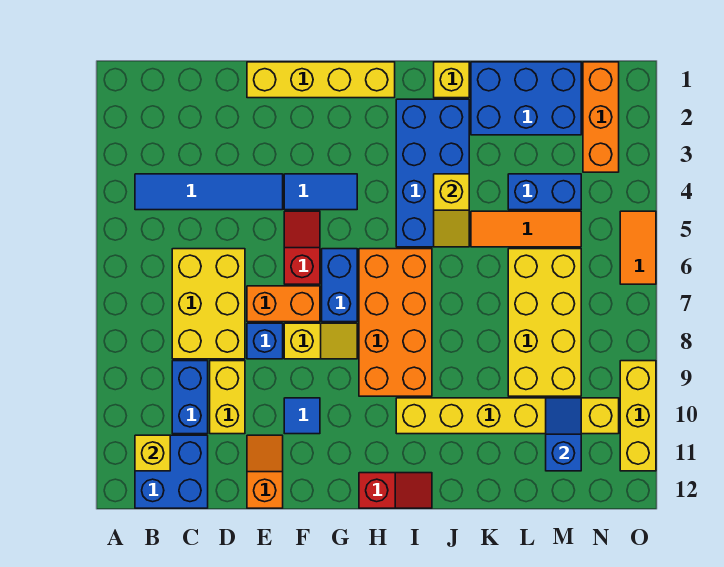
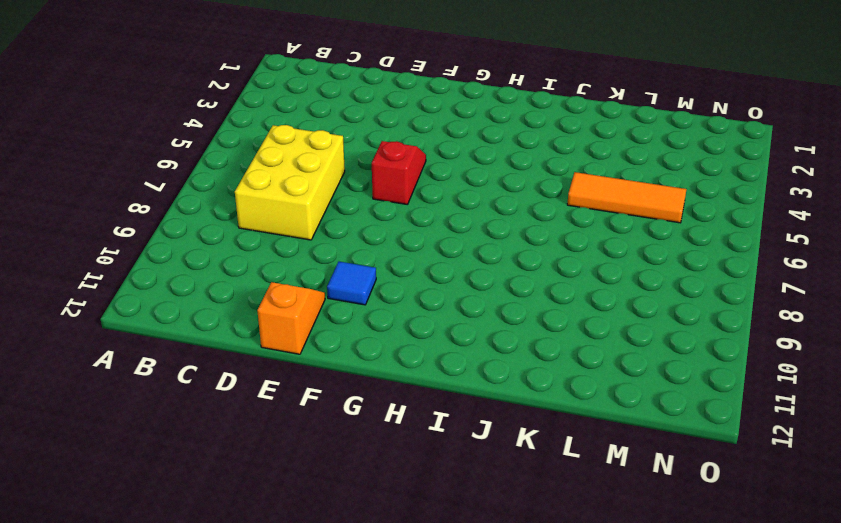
none -> blue tile B4:E4 level 1
none -> blue brick B11:C12 level 1
none -> blue brick C9:C10 level 1

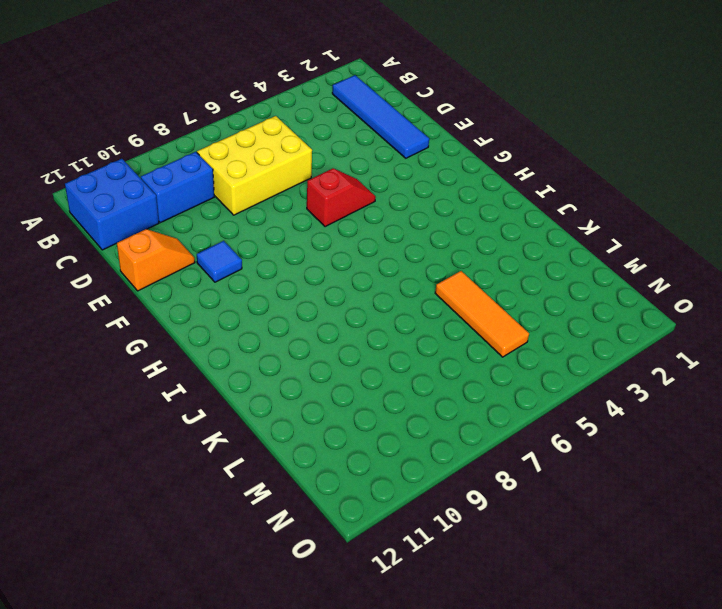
blue tile B2:E2 level 1 -> blue tile B4:E4 level 1
none -> yellow brick D9:D10 level 1
none -> yellow brick E1:H1 level 1
none -> orange brick E7:F7 level 1

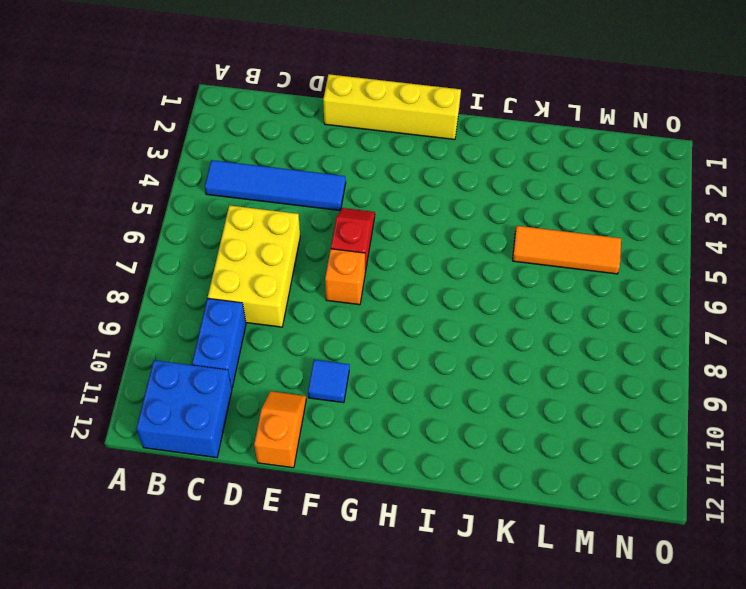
orange brick F7 level 1 -> orange brick E7:F7 level 1
none -> yellow brick D9:D10 level 1
none -> blue brick E8 level 1
none -> blue tile F4:G4 level 1

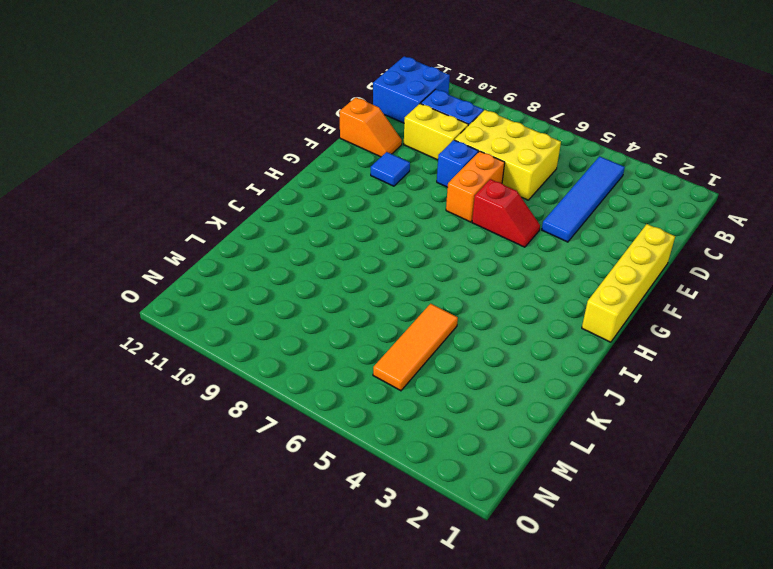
none -> blue tile F4:G4 level 1
none -> yellow slope F8:G8 level 1 top F
none -> blue brick G6:G7 level 1

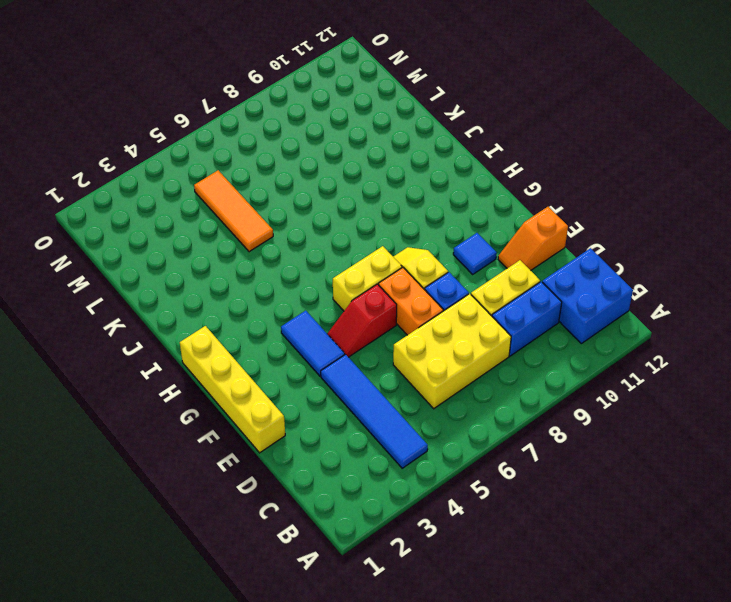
yellow brick G6:G7 level 1 -> blue brick G6:G7 level 1
none -> orange brick H6:I9 level 1
none -> red slope H12:I12 level 1 top H
none -> blue brick I2:J5 level 1

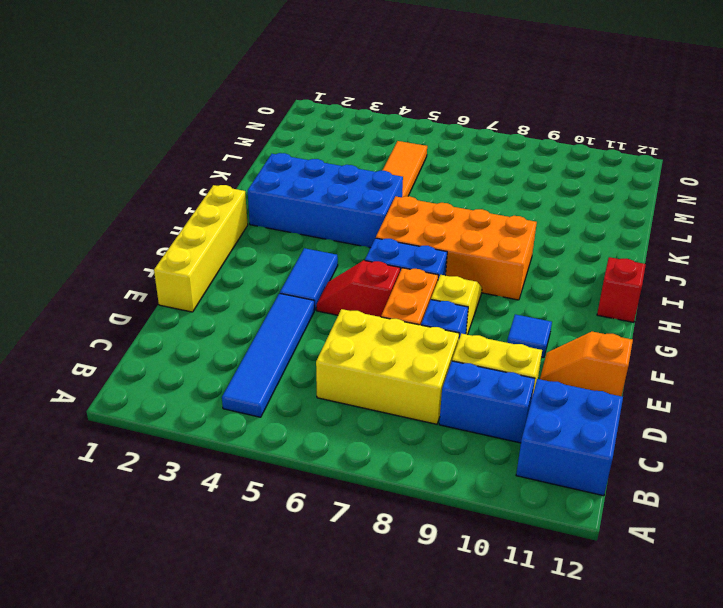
none -> yellow brick I10:N10 level 1
none -> yellow brick J1 level 1
none -> blue brick K1:M2 level 1

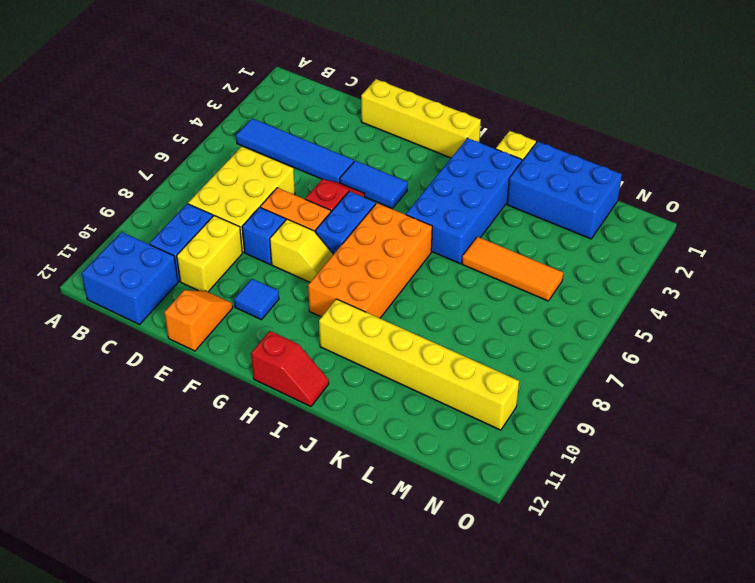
none -> blue brick L4:M4 level 1
none -> yellow brick L6:M9 level 1
none -> orange brick N1:N3 level 1

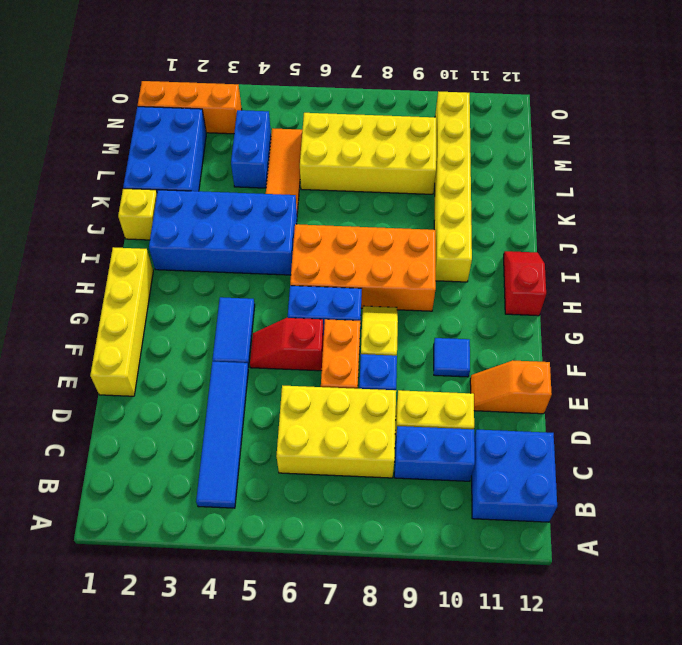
none -> orange tile O5:O6 level 1
none -> yellow brick O9:O11 level 1
none -> yellow brick B11 level 2

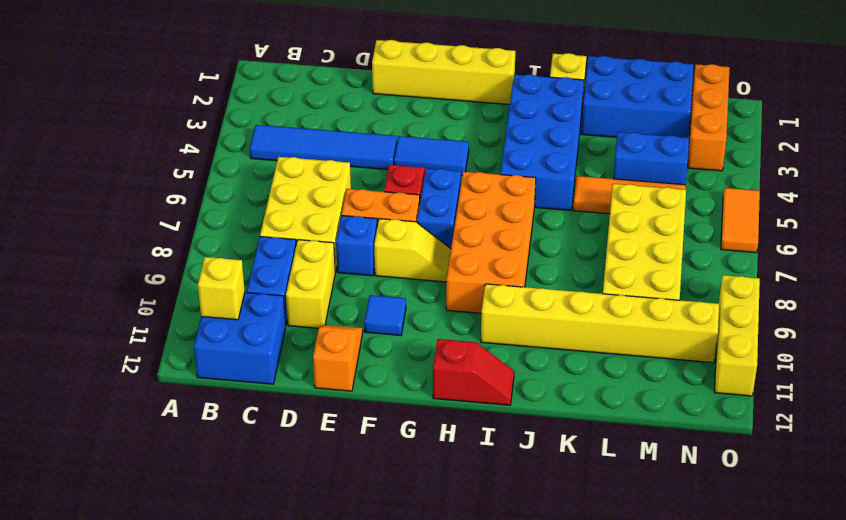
none -> yellow slope J4:J5 level 2 top 4
none -> blue slope M10:M11 level 2 top 11

